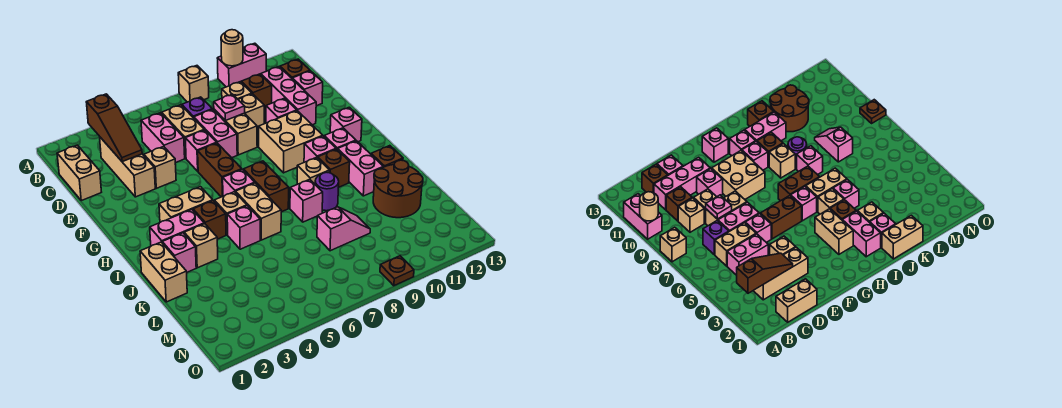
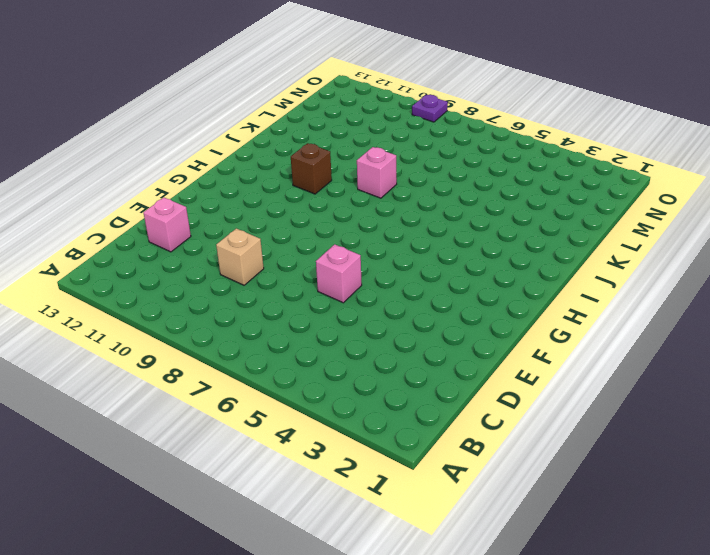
purple plate O9 level 1 -> brown plate O9 level 1
none -> tan brick A8 level 1
none -> pink brick A10:A11 level 1
none -> tan brick C1:D1 level 1
none -> tan brick C3:E3 level 1

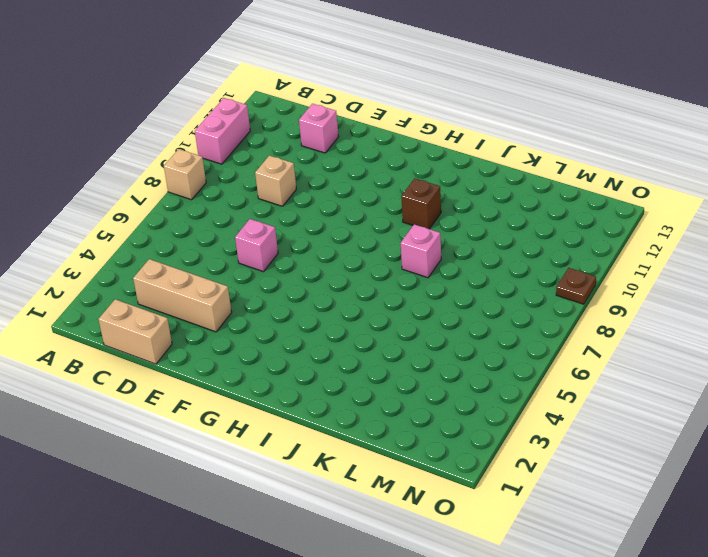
none -> pink brick C5:D5 level 1
none -> tan brick C6:D6 level 1
none -> purple brick C7 level 1
none -> tan brick C9 level 1

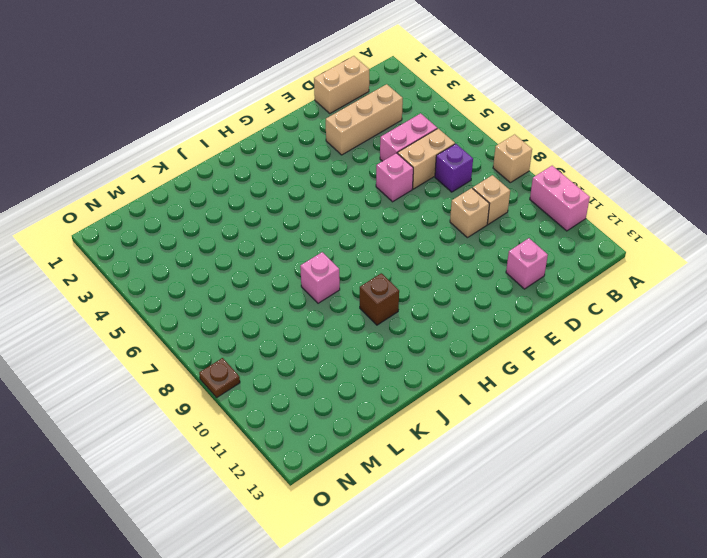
none -> brown brick C10 level 1
none -> pink brick C11:E11 level 1
none -> brown brick C12 level 1
none -> pink brick D7:E7 level 1

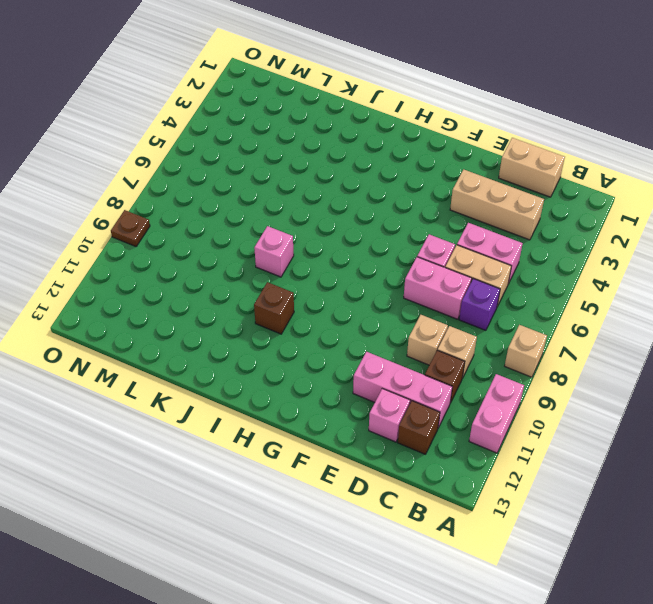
none -> tan brick D8:E8 level 1
none -> tan brick E4 level 1
none -> pink brick E10 level 1
none -> brown brick F6:G6 level 1

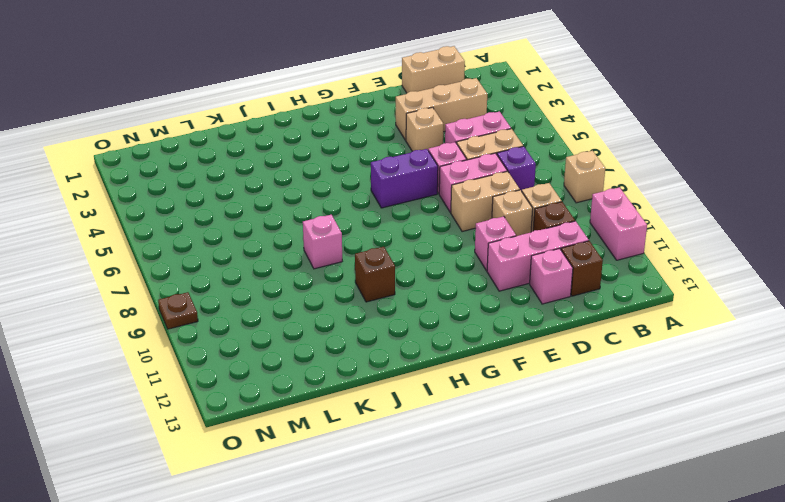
purple brick F6:G6 level 1 -> brown brick F6:G6 level 1
none -> tan brick F9:G10 level 1
none -> pink brick G12 level 1
none -> tan brick H3:H4 level 1
none -> pink brick H6 level 1

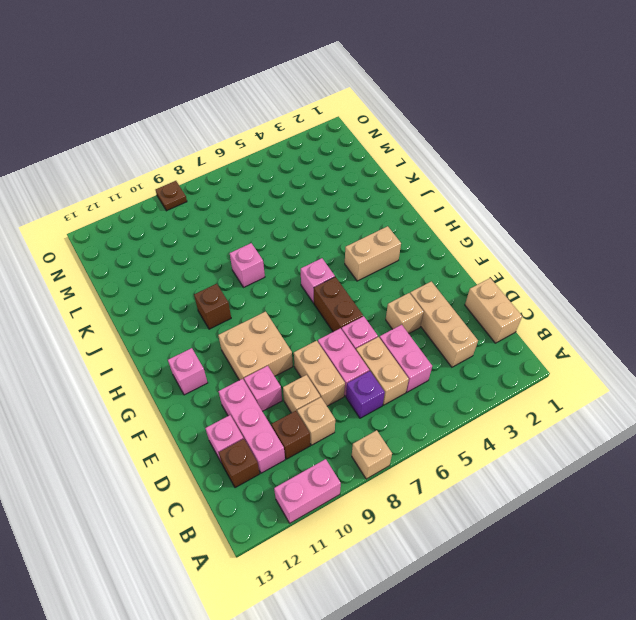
none -> brown brick H7:I7 level 1
none -> pink brick H10 level 1
none -> pink brick H11 level 1
none -> pink brick I2:I3 level 1

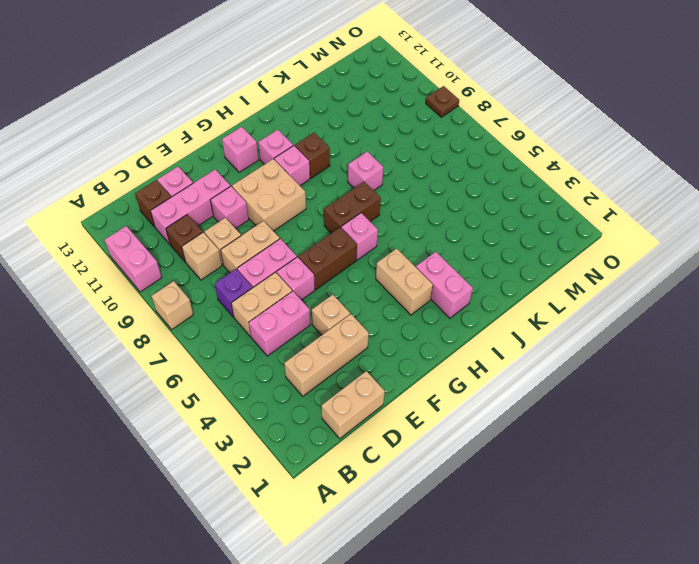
none -> brown brick I4 level 1
none -> tan brick I5 level 1
none -> tan brick I6:J6 level 1
none -> tan brick I9 level 1

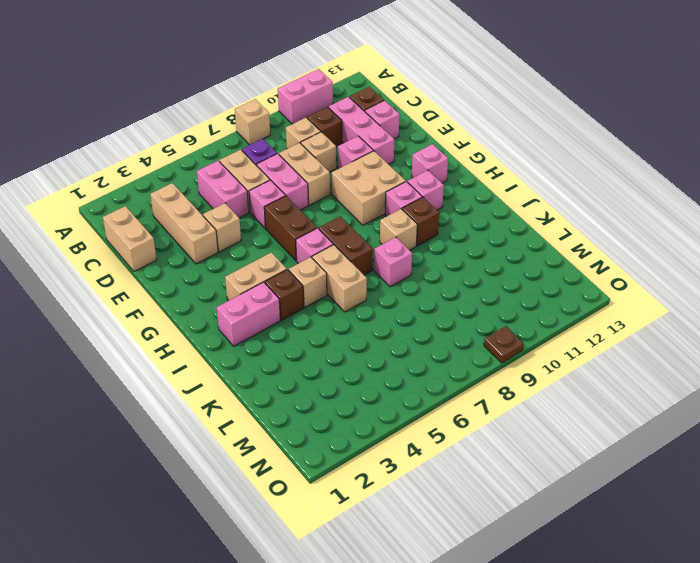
none -> pink brick I11:J11 level 1
none -> tan brick J1:K1 level 1
none -> pink brick J2 level 1
none -> tan brick J3 level 1

